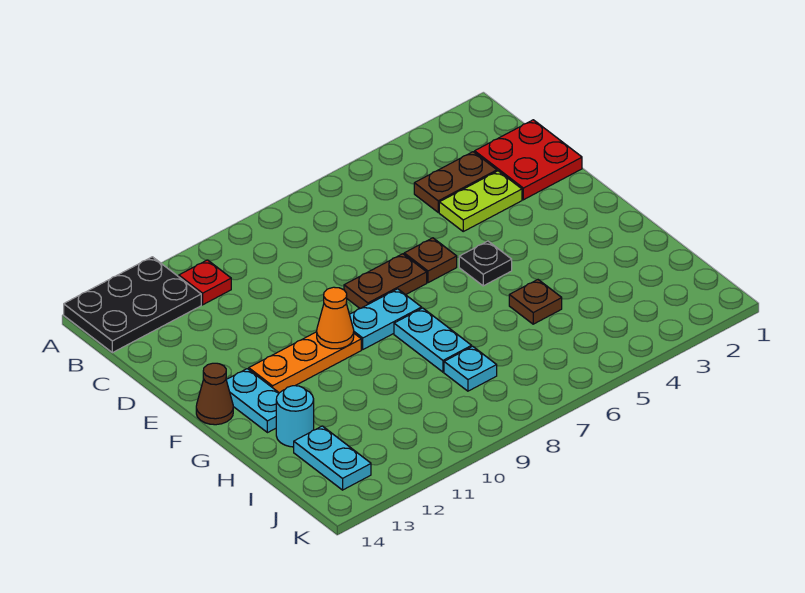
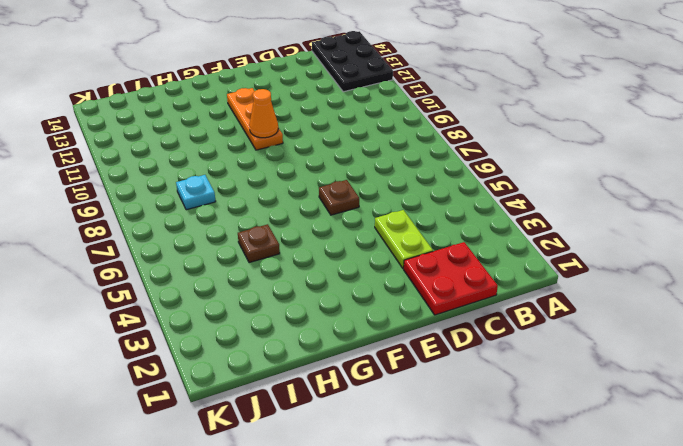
none -> red plate B11 level 1
none -> brown plate C3:C4 level 1
none -> brown plate E7:E8 level 1

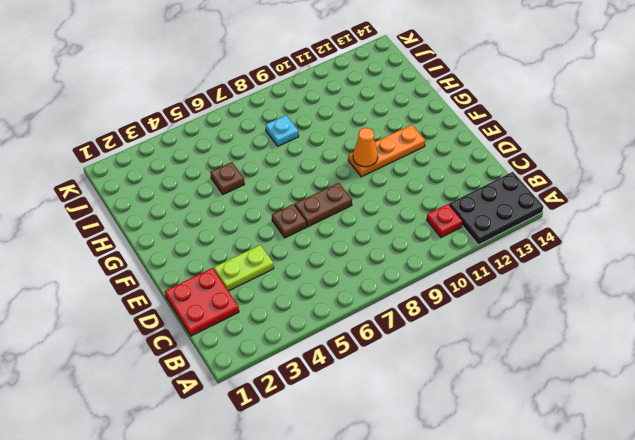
none -> brown plate C3:C4 level 1
none -> black plate F5 level 1
none -> cyan plate F8:F9 level 1

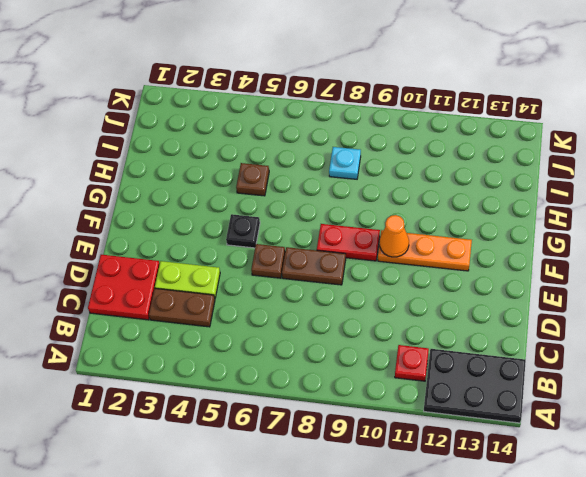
red plate F8:F9 level 1 -> cyan plate F8:F9 level 1
none -> cyan plate F13:G13 level 1
none -> brown cone F14 level 1
none -> cyan plate G8:H8 level 1

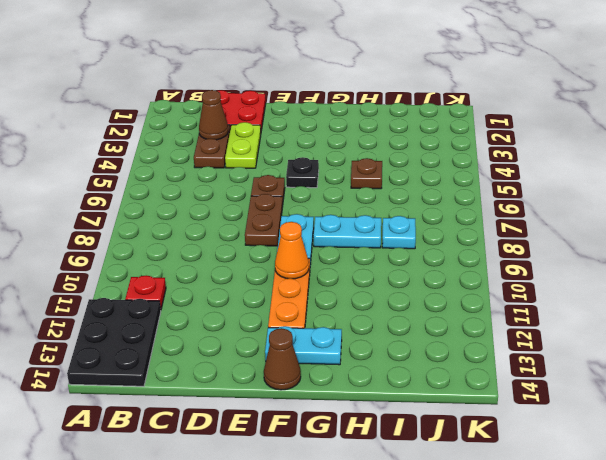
brown cone C3 level 2 -> none
none -> cyan round brick H13 level 1
none -> cyan plate I13:J13 level 1

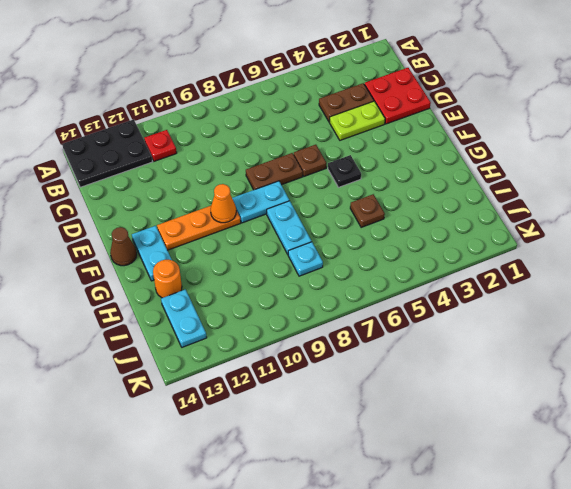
orange round brick H13 level 1 -> cyan round brick H13 level 1

